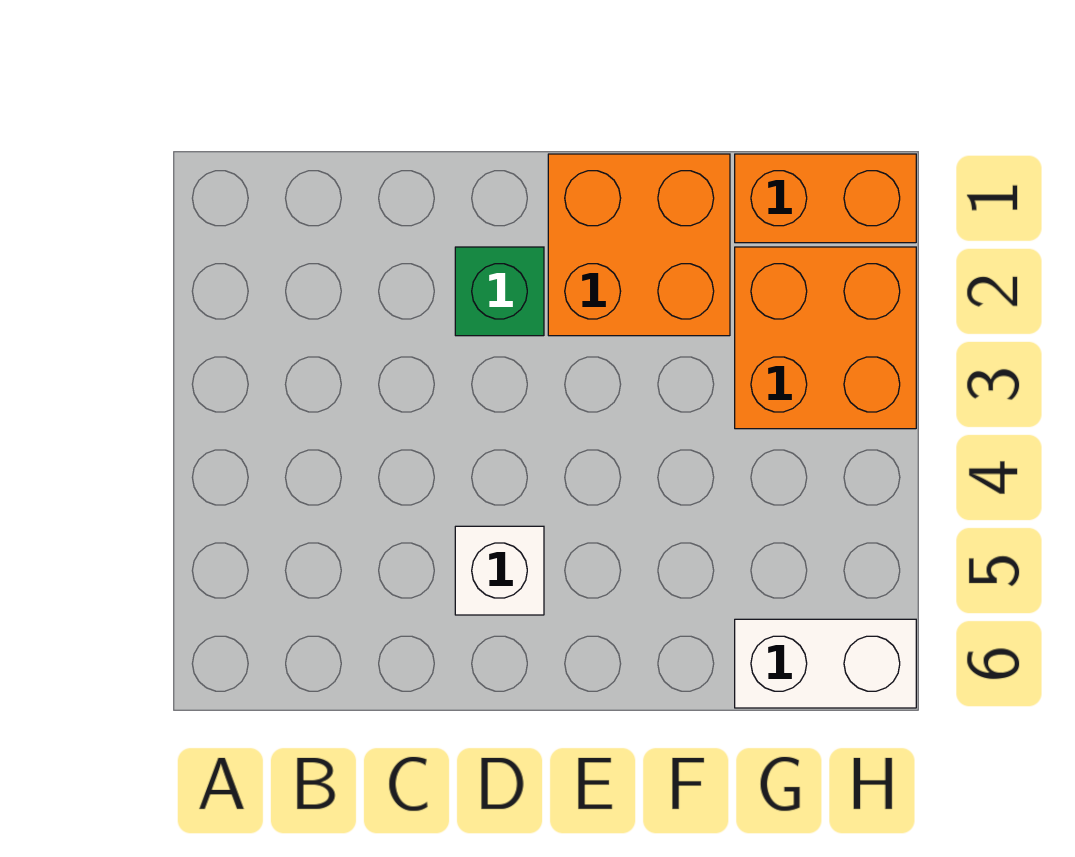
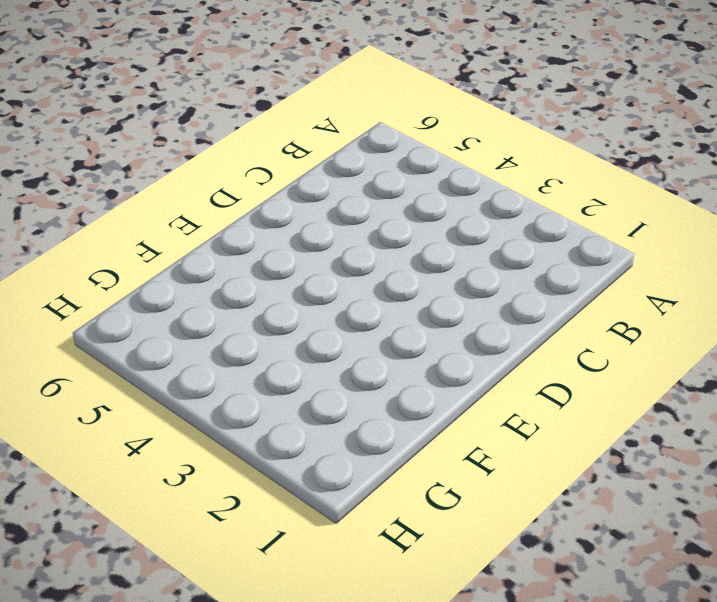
none -> green brick D2 level 1
none -> white brick D5 level 1

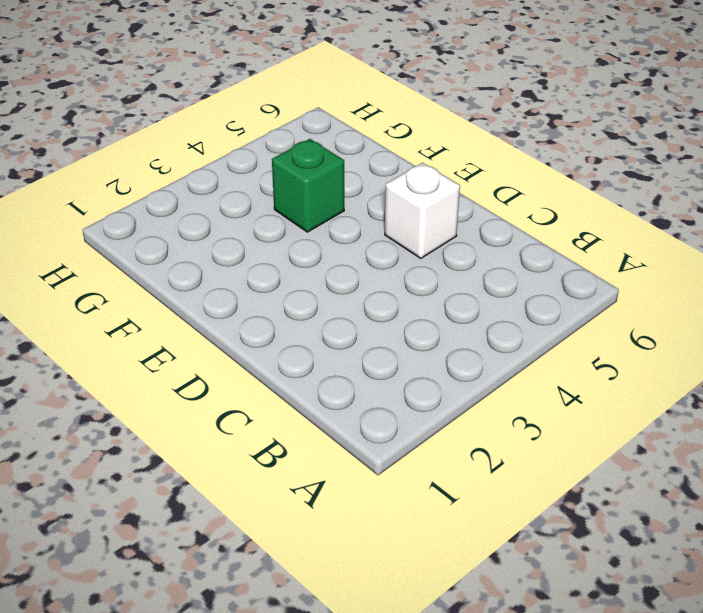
green brick F4 level 1 -> green brick D2 level 1
none -> orange brick E1:F2 level 1
none -> orange brick G1:H1 level 1

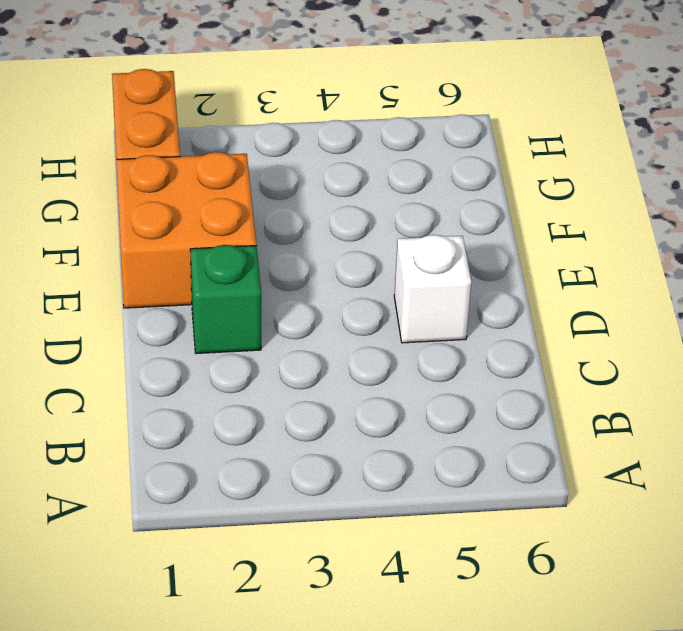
none -> orange brick G2:H3 level 1
none -> white brick G6:H6 level 1

